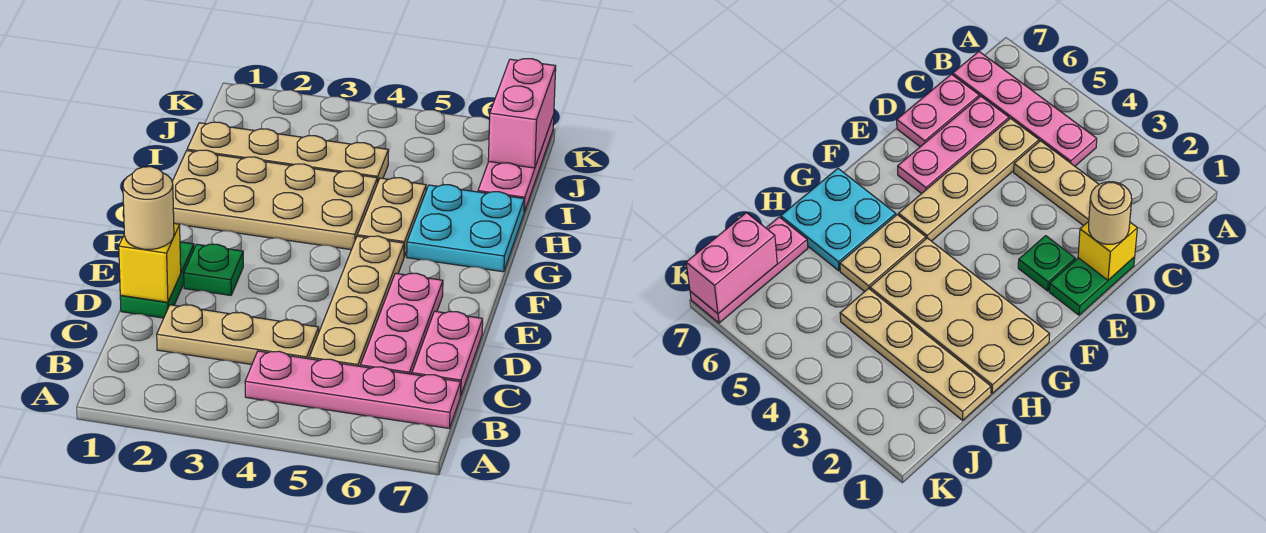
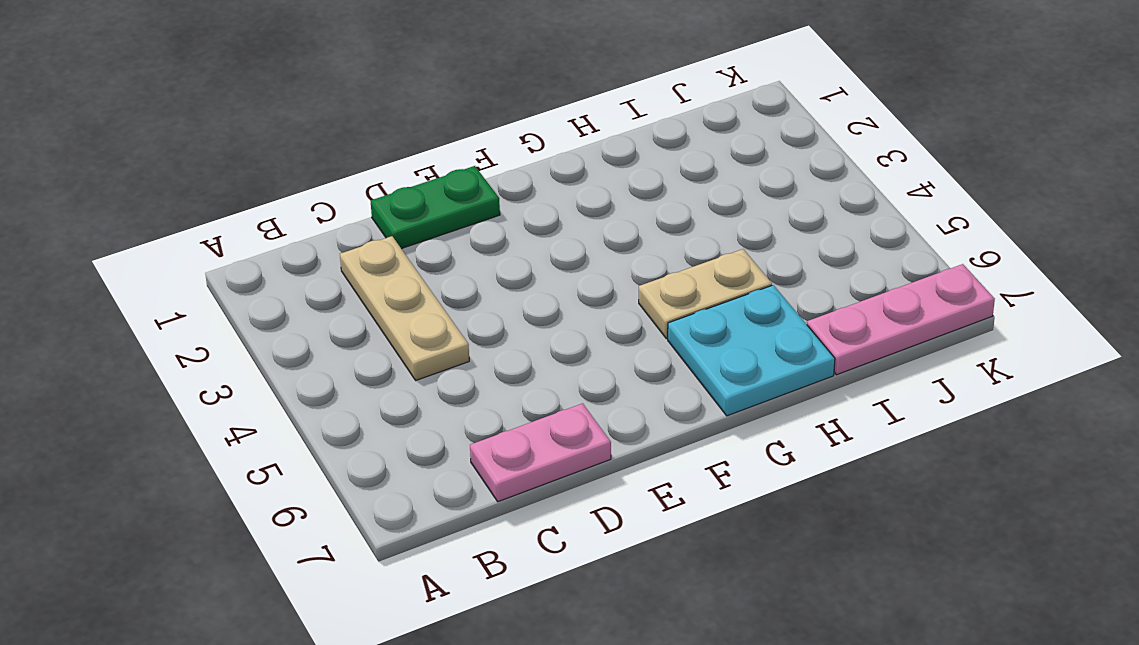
none -> pink plate B4:B7 level 1
none -> tan plate C5:F5 level 1
none -> pink plate C6:E6 level 1

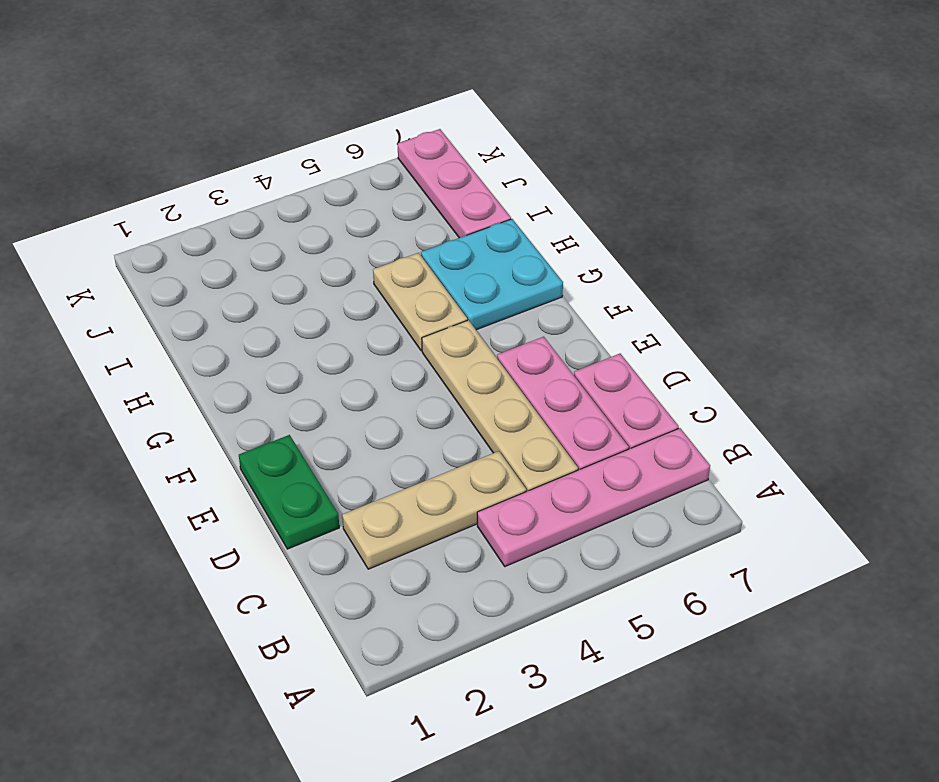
none -> green plate E2 level 1
none -> tan plate G1:H4 level 1
none -> tan plate I1:I4 level 1

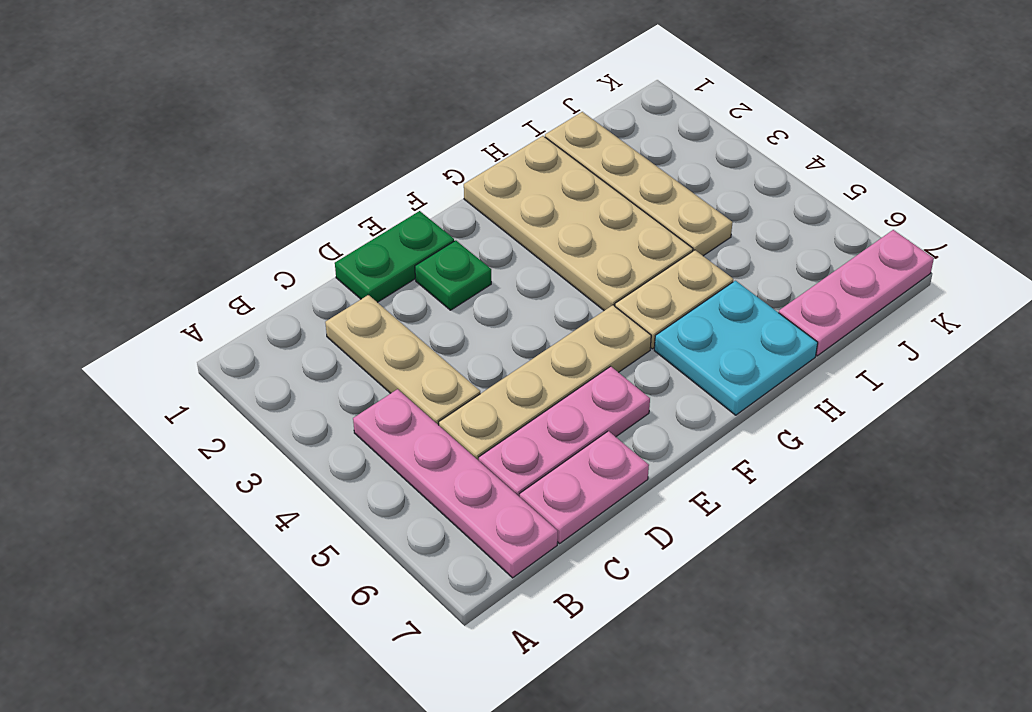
none -> yellow brick D1 level 2
none -> pink brick J7:K7 level 2
none -> tan round brick D1 level 3

